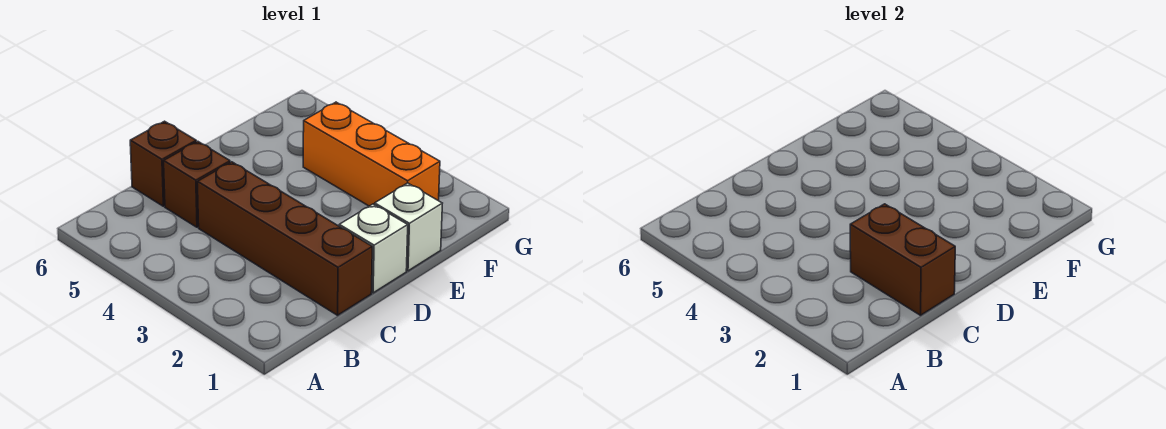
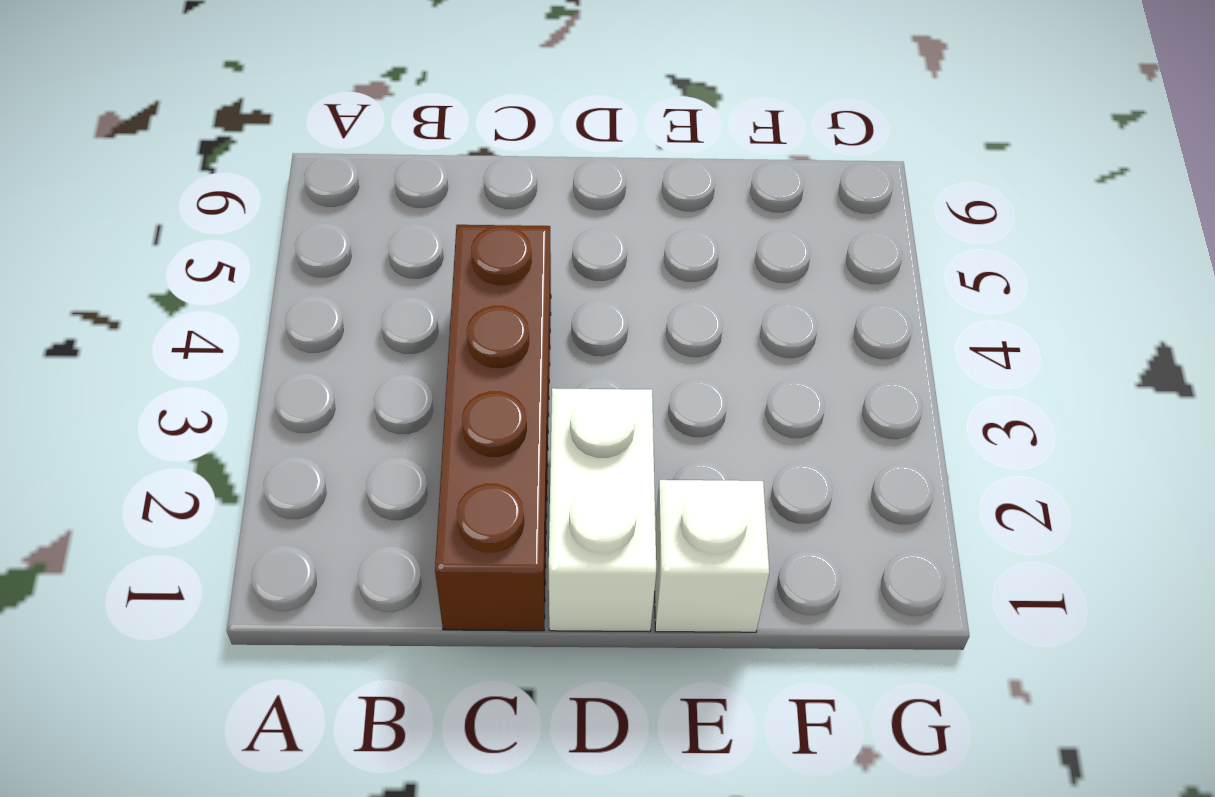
white brick D1:D2 level 1 -> white brick D1 level 1
none -> brown brick C5 level 1
none -> brown brick C6 level 1

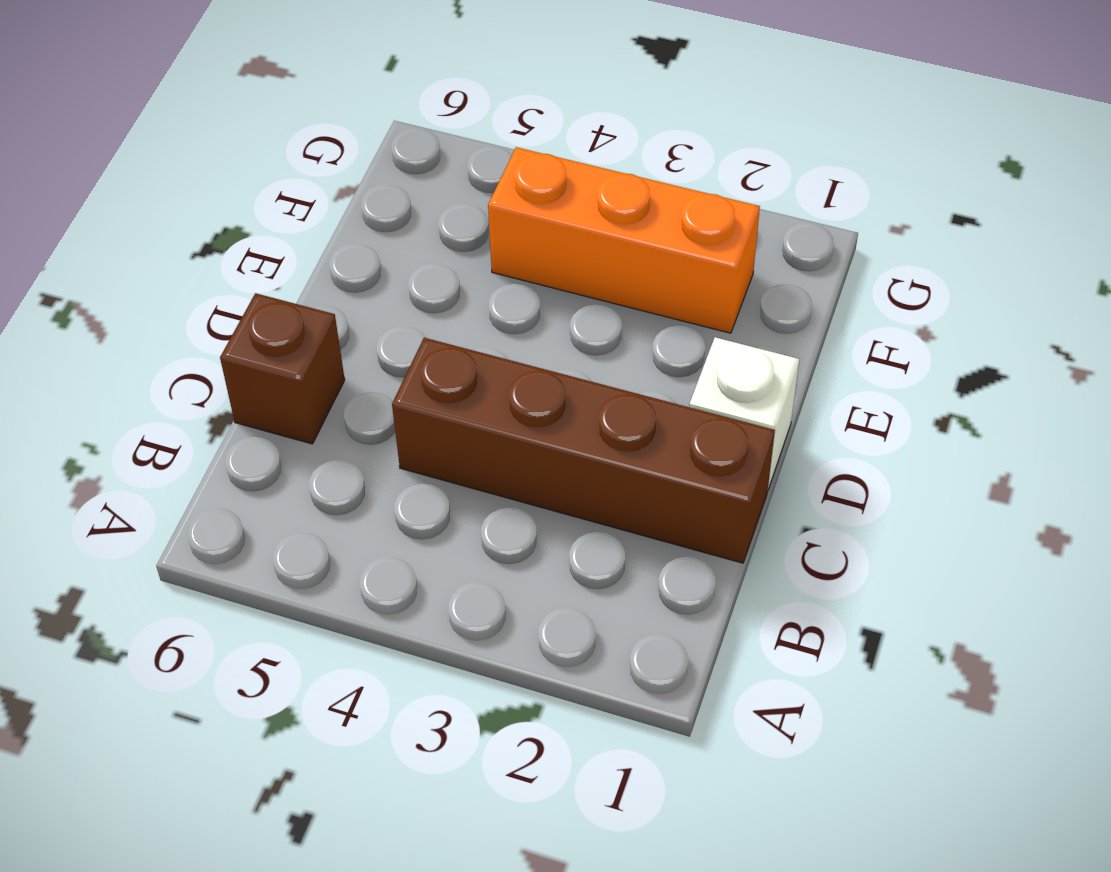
none -> brown brick C5 level 1
none -> white brick E1 level 1

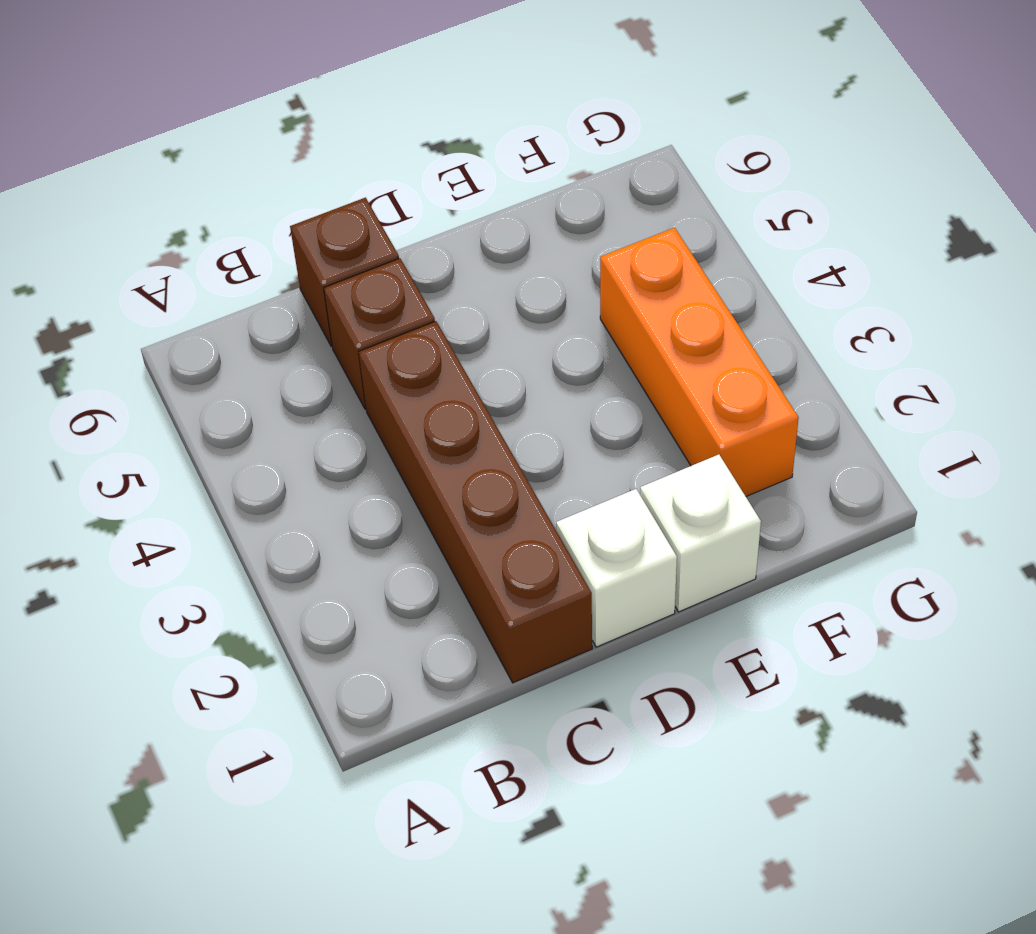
none -> brown brick C1:C2 level 2

